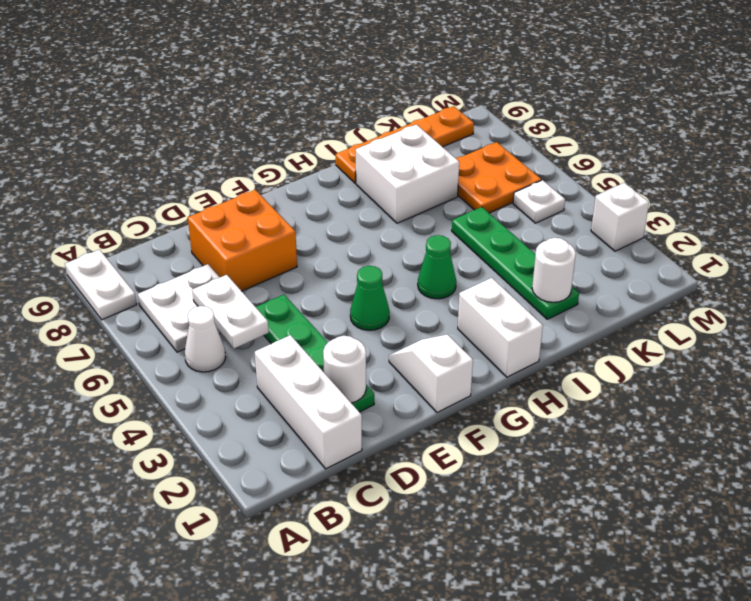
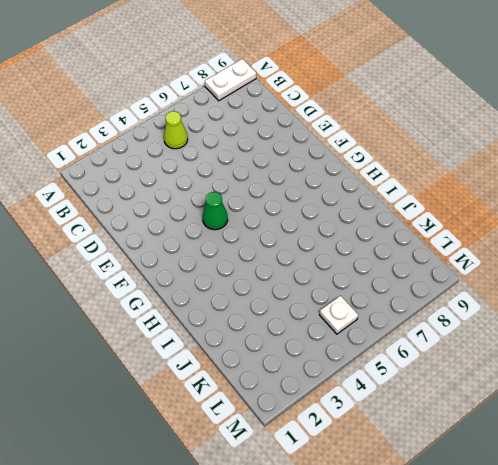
lime cone B5 level 1 -> white cone B5 level 1
none -> white plate B6:C7 level 1
none -> white brick C1:C3 level 1
none -> green plate D2:D5 level 1

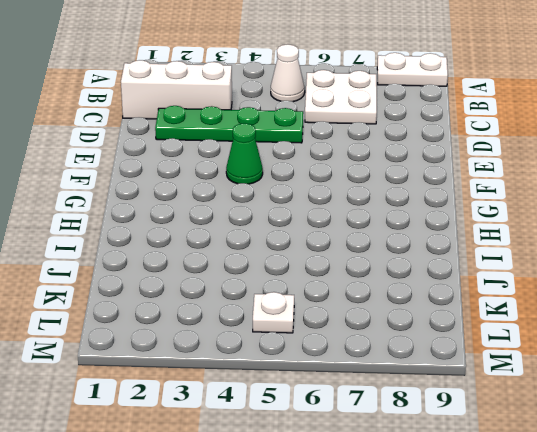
none -> orange brick D7:E8 level 1
none -> white slope F1:F2 level 1 top 1
none -> white brick H1:H2 level 1

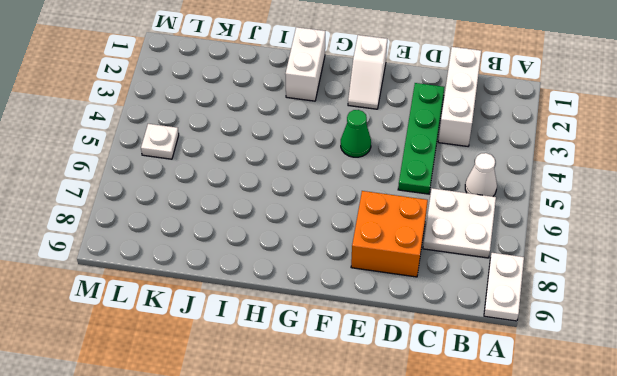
none -> green cone H4 level 1
none -> white brick I7:J8 level 1
none -> orange plate I9:L9 level 1

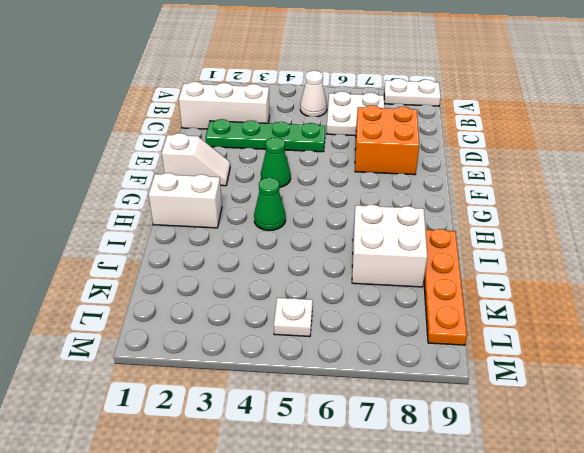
none -> green plate J2:J5 level 1
none -> orange plate K6:L7 level 1
none -> white brick M3 level 1

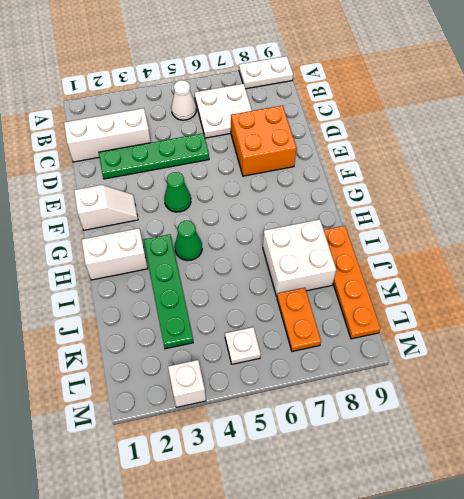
green plate H3:K3 level 1 -> green plate J2:J5 level 1
orange plate K7:L7 level 1 -> orange plate K6:L7 level 1
none -> white plate C5:C6 level 2
none -> white round brick D2 level 2
none -> white round brick J2 level 2

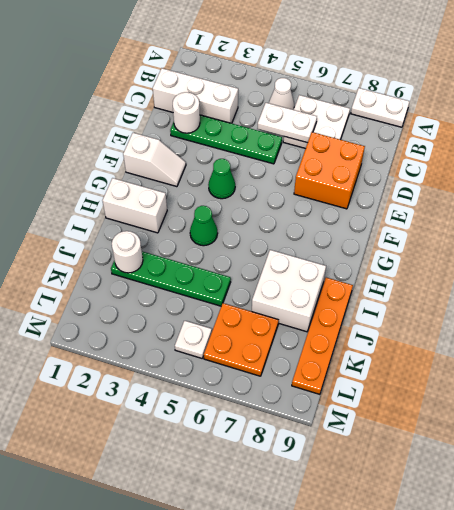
none -> white brick M3 level 1

